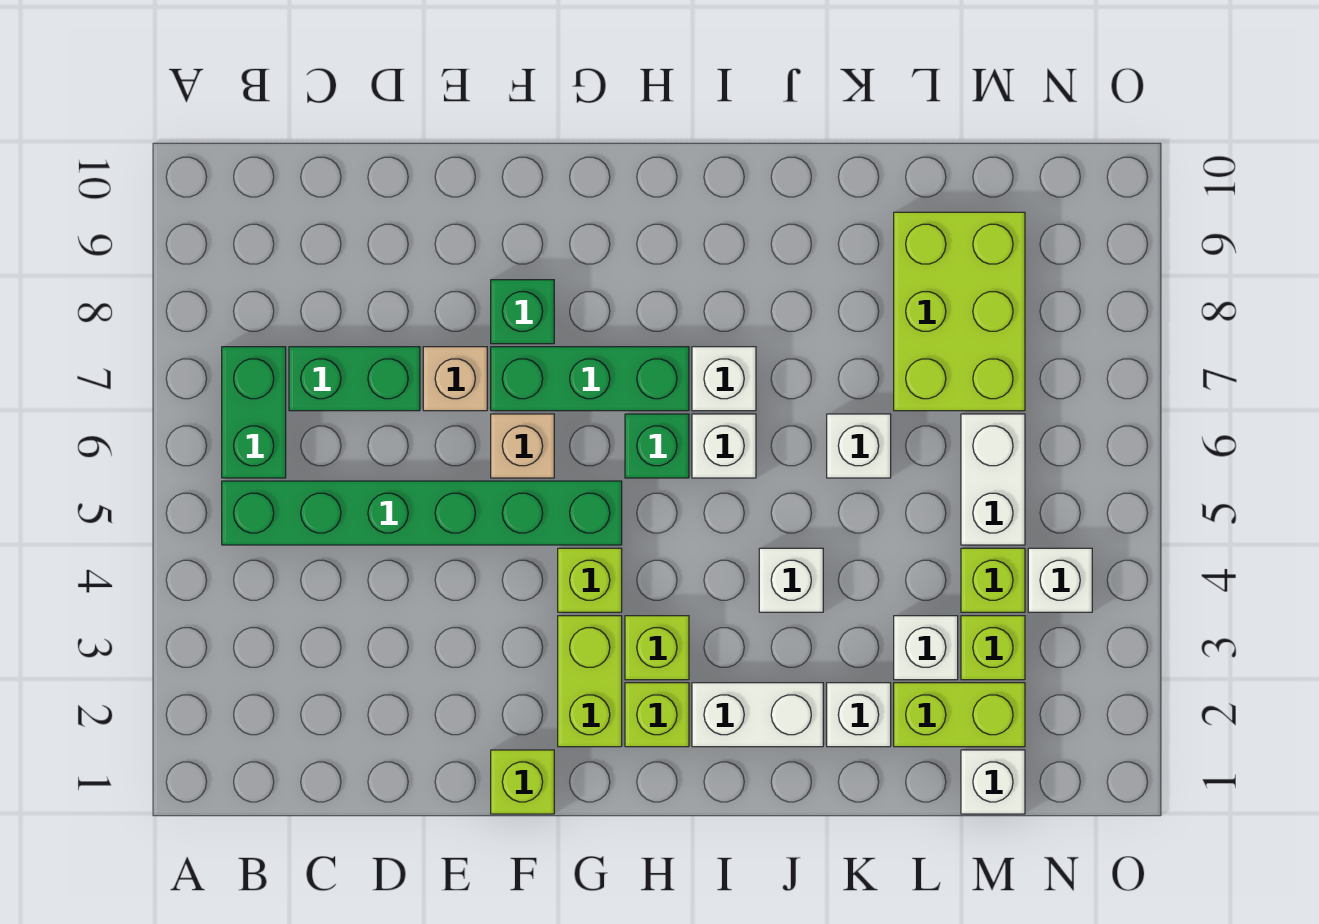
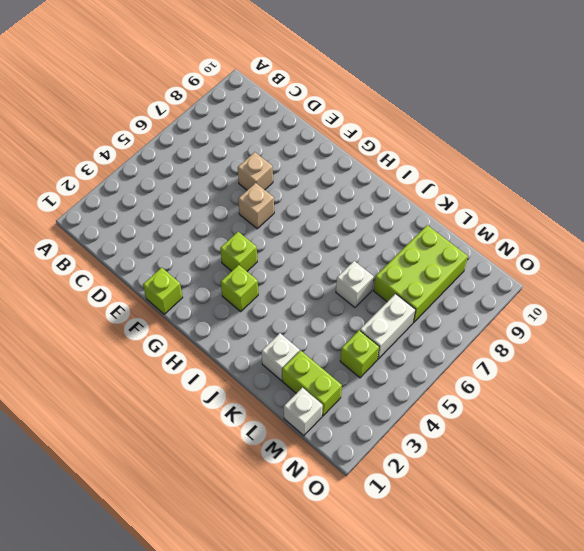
none -> green brick B5:G5 level 1
none -> green brick B6:B7 level 1
none -> green brick C7:D7 level 1

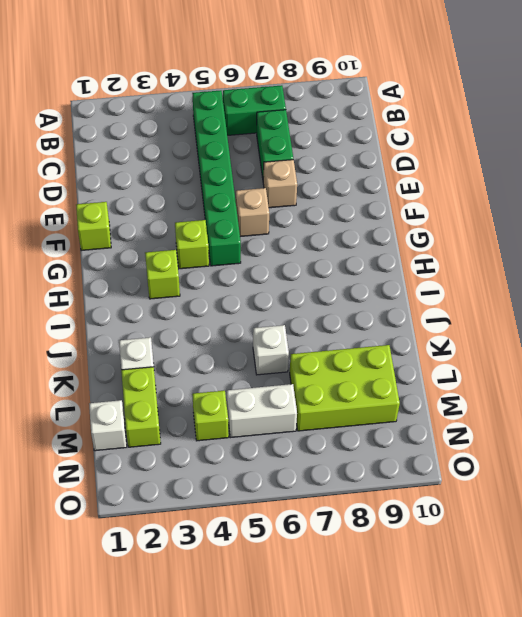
none -> green brick F7:H7 level 1
none -> green brick F8 level 1
none -> lime brick G2:G3 level 1

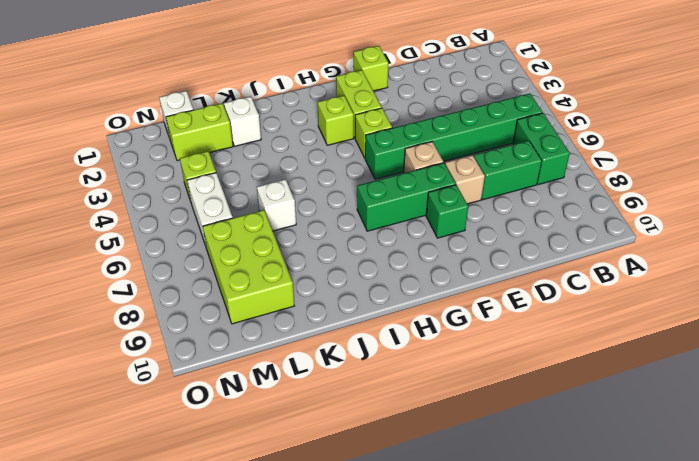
none -> lime brick H2 level 1
none -> green brick H6 level 1
none -> white brick I2:J2 level 1

